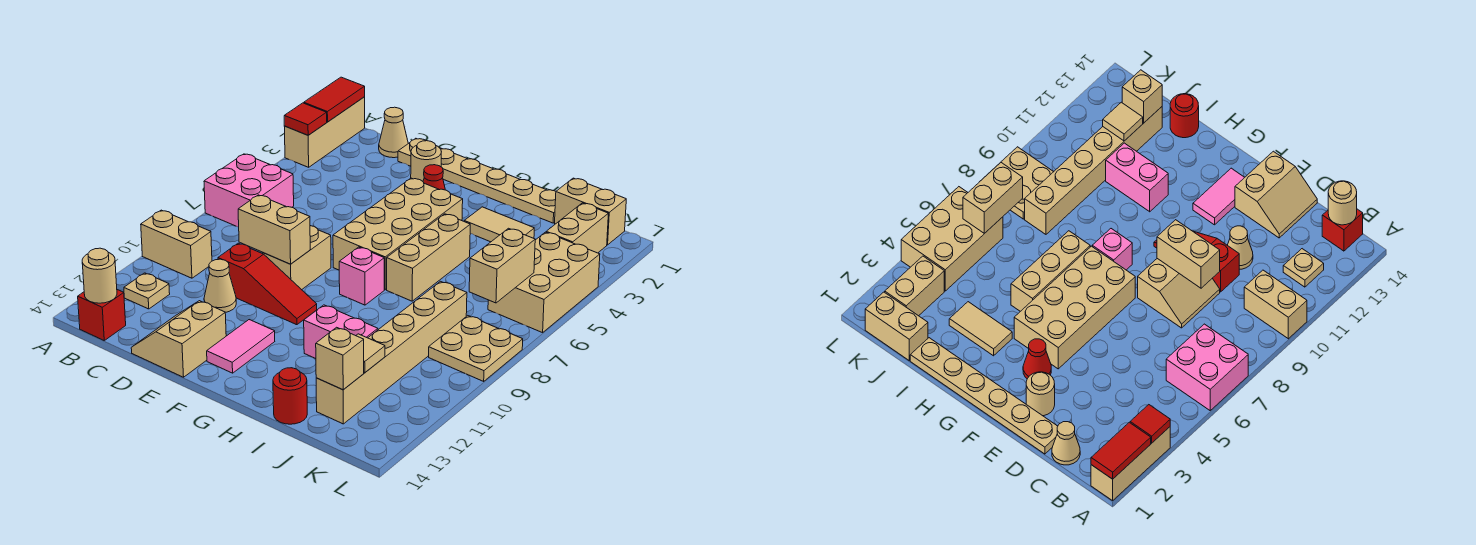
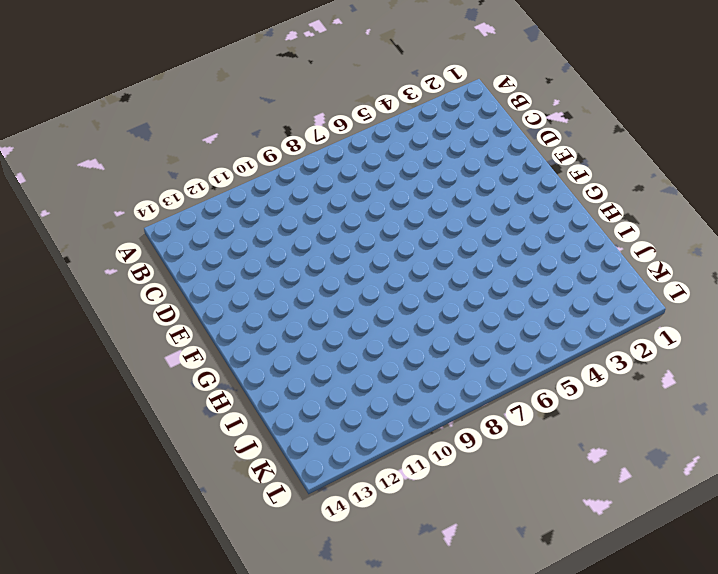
none -> tan brick A1:A3 level 1
none -> pink brick A6:B7 level 1
none -> tan brick A10:B10 level 1
none -> tan plate B12 level 1

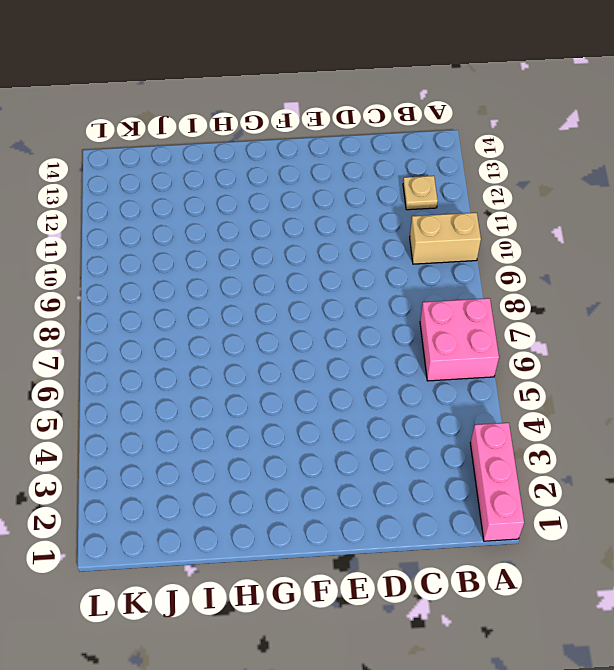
pink brick A1:A3 level 1 -> tan brick A1:A3 level 1
none -> red brick B14 level 1
none -> tan cone C1 level 1
none -> tan plate D1:I1 level 1
none -> tan slope D8:E9 level 1 top E

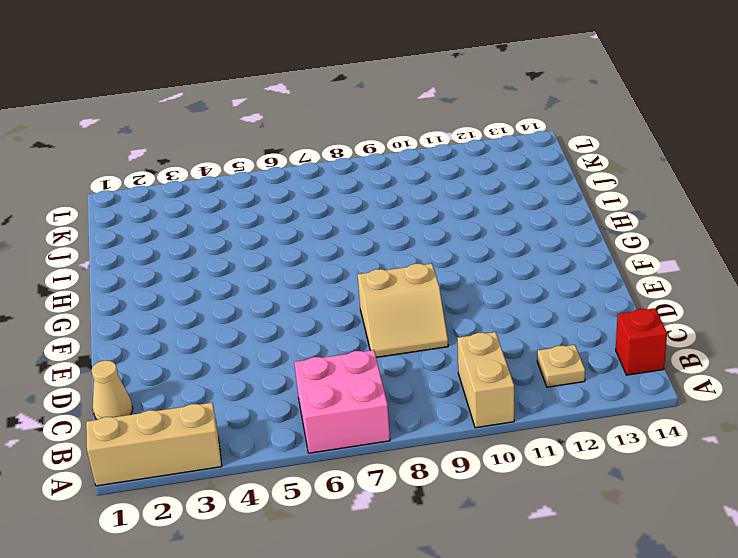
none -> tan plate D1:I1 level 1
none -> red slope D10:F10 level 1 top D
none -> tan cone D11 level 1
none -> tan slope D13:E14 level 1 top E

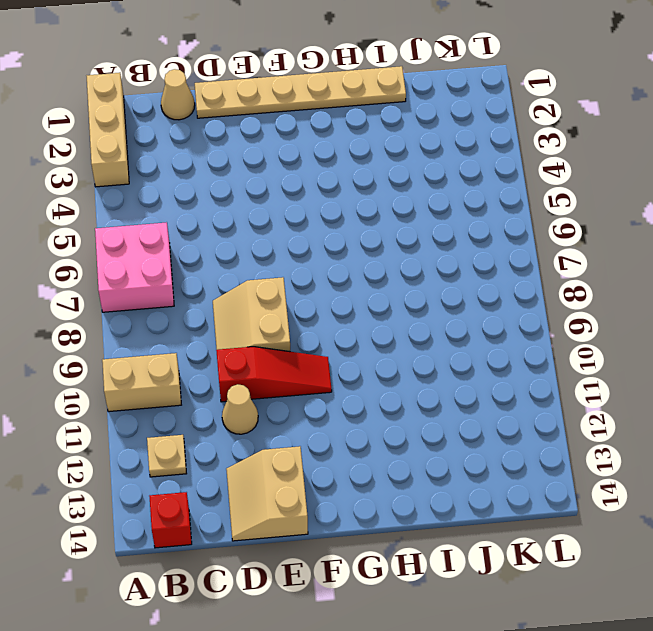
none -> tan round brick E2 level 1
none -> red cone F3 level 1
none -> tan brick F4:G7 level 1
none -> pink tile F12:F13 level 1

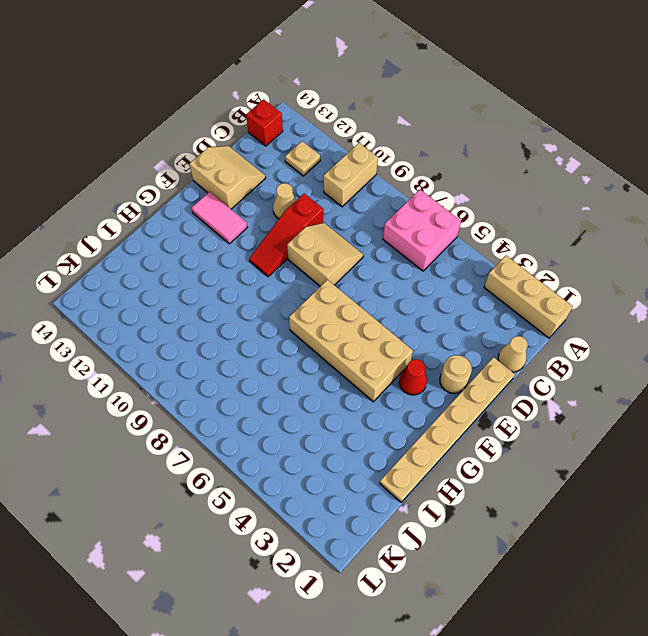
none -> pink brick G8 level 1
none -> tan tile H3:I3 level 1
none -> tan brick H5:H7 level 1
none -> pink brick H11:I11 level 1

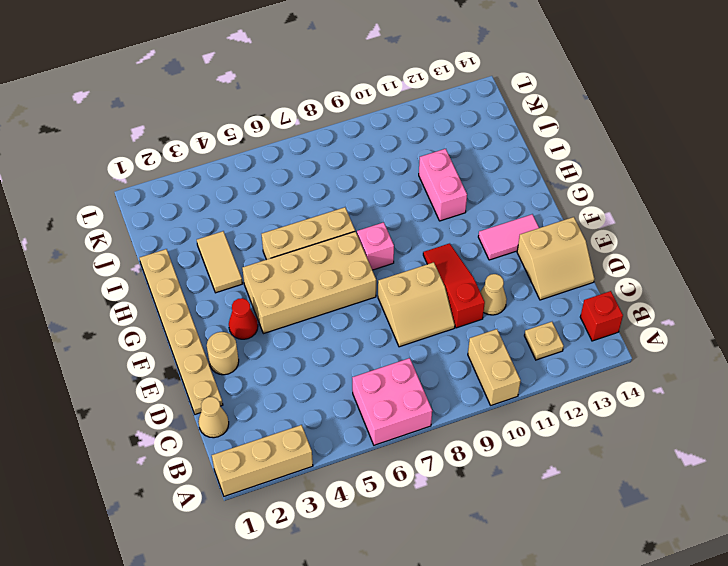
none -> red round brick I14 level 1
none -> tan brick J1:K1 level 1
none -> tan brick J8:J13 level 1
none -> tan brick K2:K3 level 1

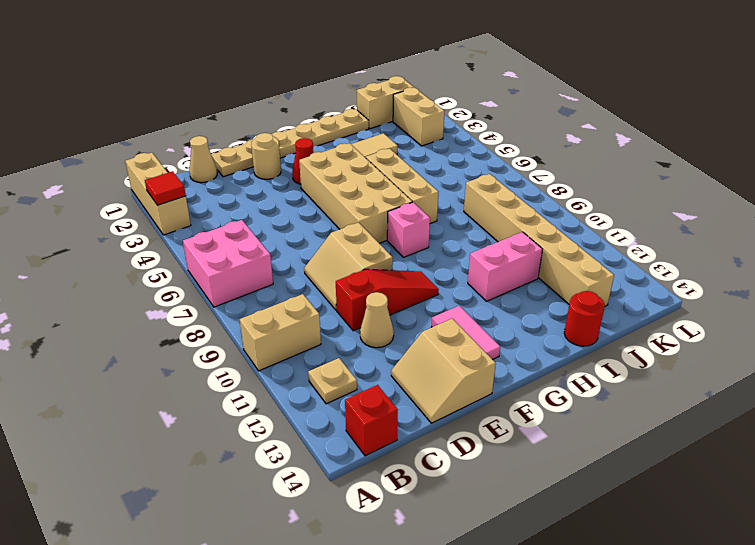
none -> tan brick K4:L6 level 1
none -> tan plate K8:L9 level 1
none -> red tile A1:A2 level 2
none -> tan round brick B14 level 2

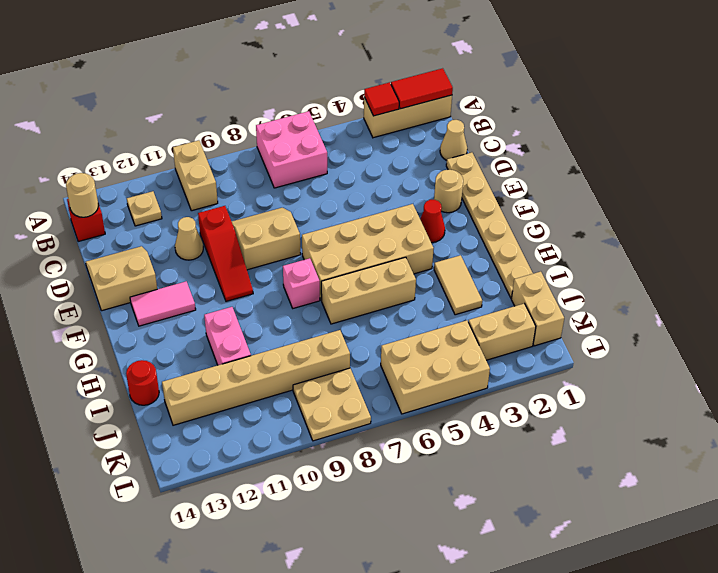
none -> tan brick D9:E9 level 2
none -> tan tile J12 level 2
none -> tan brick J13 level 2
none -> tan brick K6:K7 level 2

